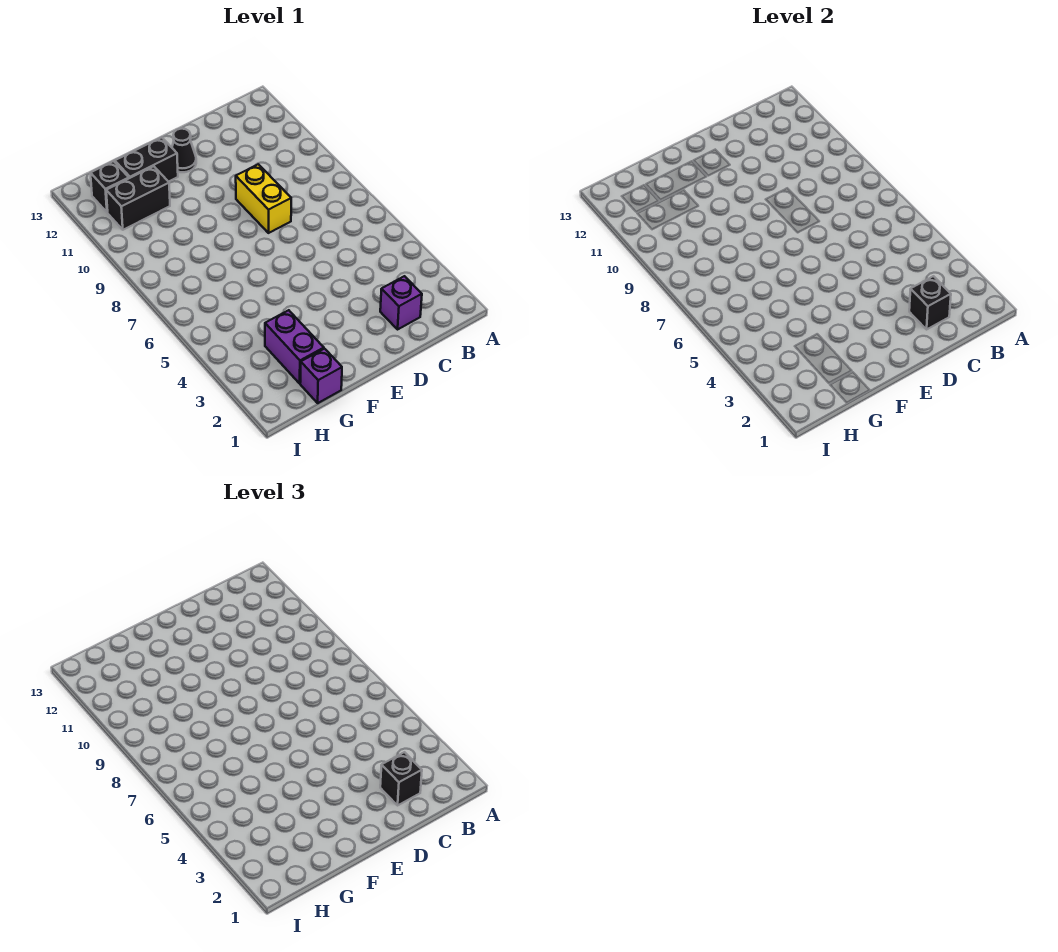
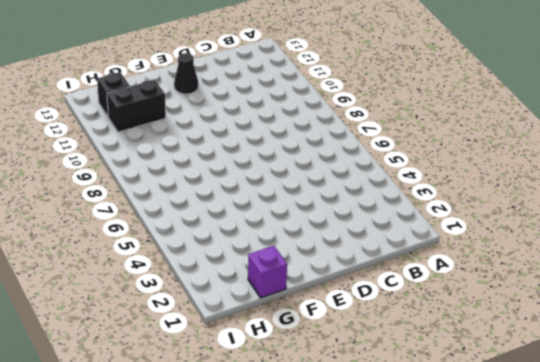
none -> purple brick C2 level 1
none -> yellow brick D8:D9 level 1

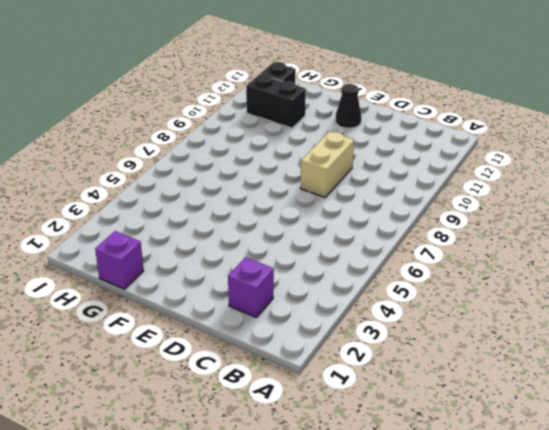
tan brick D8:D9 level 1 -> yellow brick D8:D9 level 1
none -> black brick F12:G12 level 1
none -> purple brick G2:G3 level 1

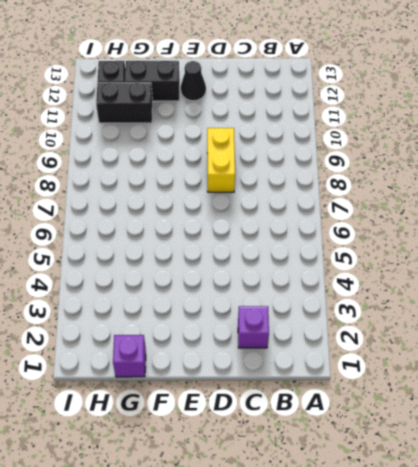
none -> purple brick G2:G3 level 1
none -> black brick C2 level 2

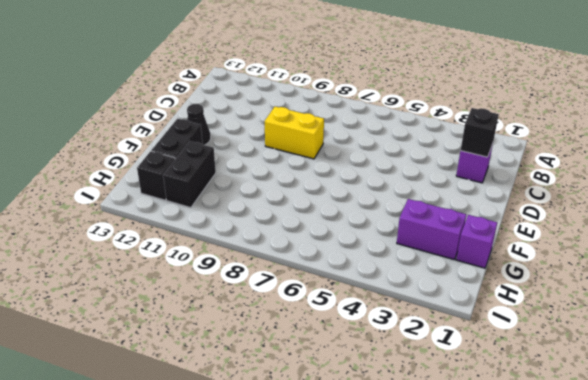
none -> black brick C2 level 3

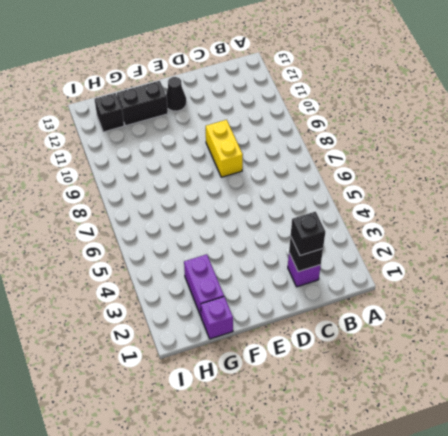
none -> black brick G11:H11 level 1

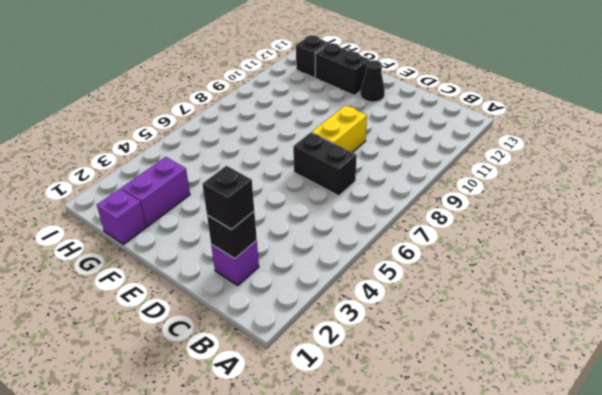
black brick C7:D7 level 1 -> black brick G11:H11 level 1

